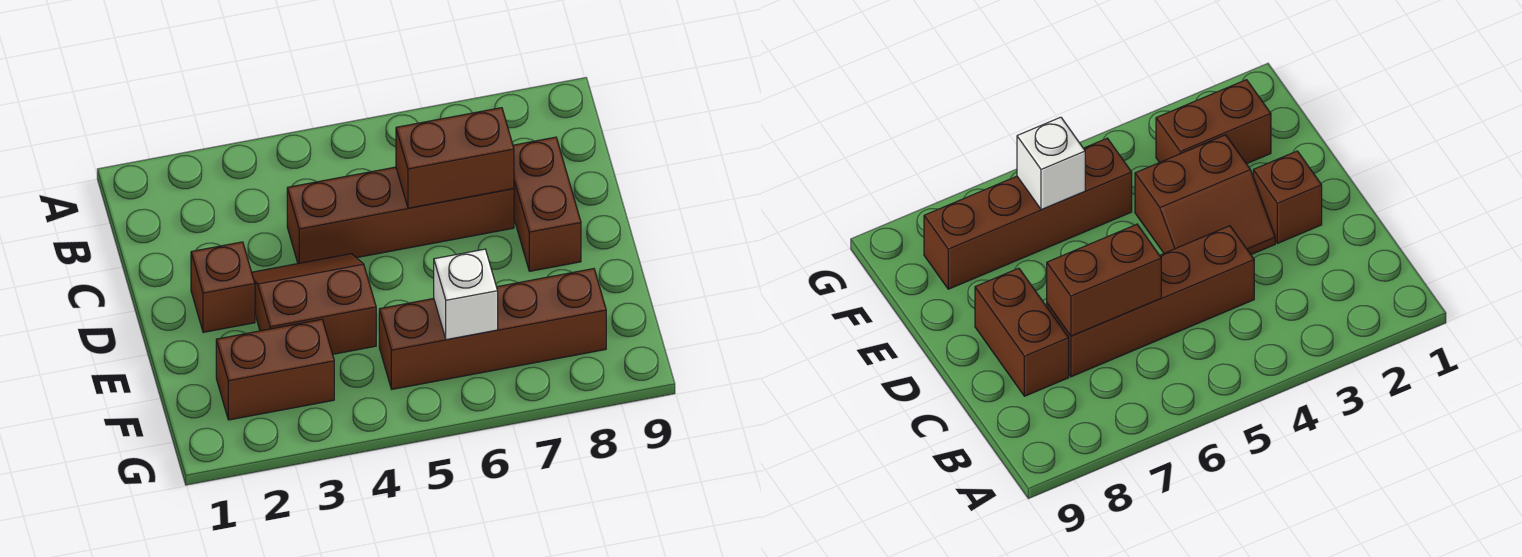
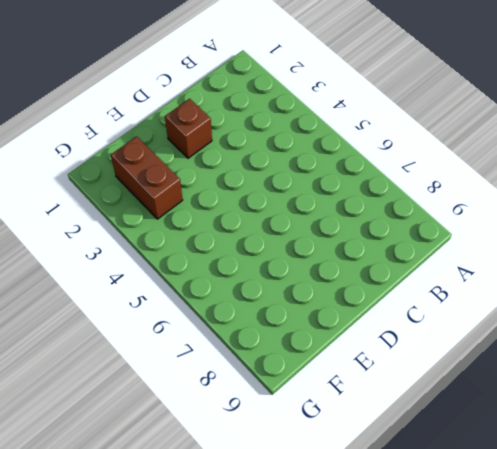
none -> brown brick C4:C7 level 1
none -> brown brick C8:D8 level 1

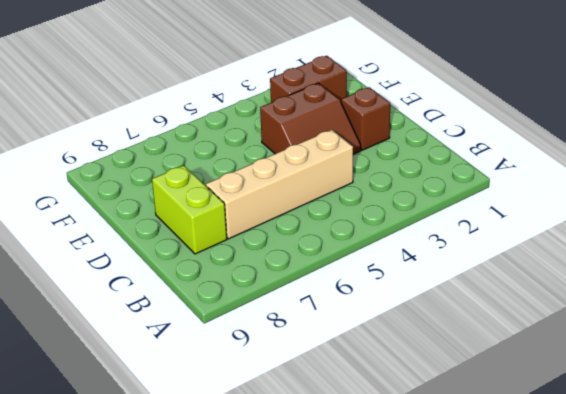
tan brick C4:C7 level 1 -> brown brick C4:C7 level 1
lime brick C8:D8 level 1 -> brown brick C8:D8 level 1
none -> brown brick F5:F8 level 1
none -> brown brick C6:C7 level 2

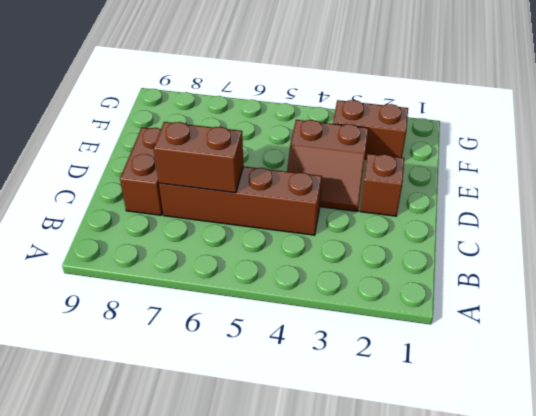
none -> brown brick F5:F8 level 1
none -> white brick F6 level 2

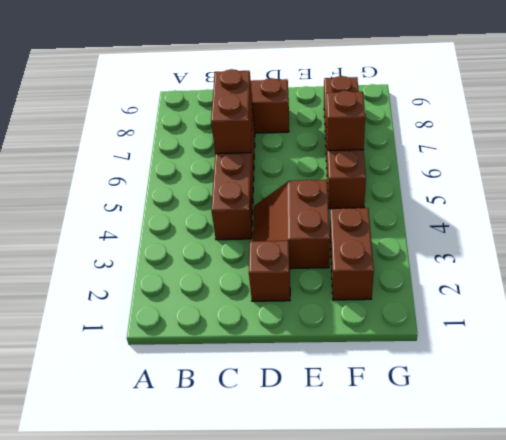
brown brick F6 level 2 -> white brick F6 level 2

